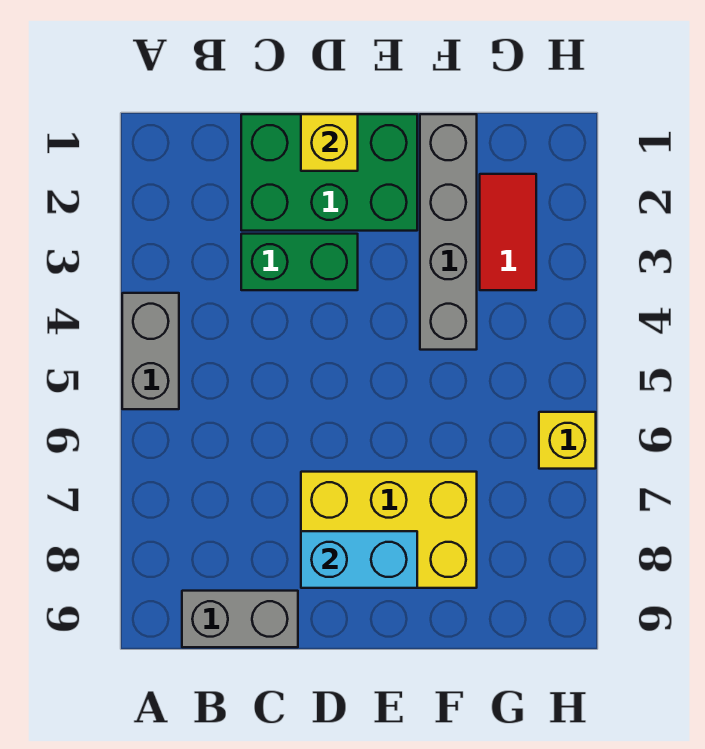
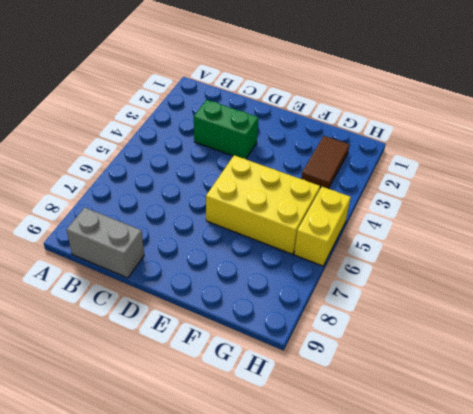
yellow brick E5:G6 level 1 -> yellow brick D7:F8 level 1
brown tile G2:G3 level 1 -> red tile G2:G3 level 1
yellow brick H5:H6 level 1 -> yellow brick H6 level 1
none -> grey brick A4:A5 level 1
none -> green brick C1:E2 level 1

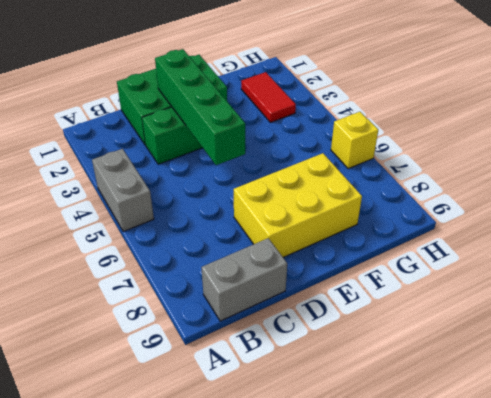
green brick D2:D5 level 2 -> none
none -> grey brick F1:F4 level 1
none -> yellow brick D1 level 2

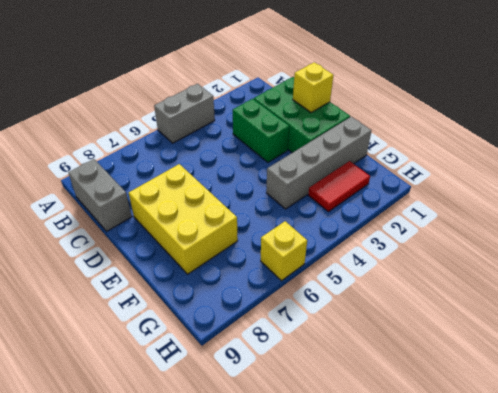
none -> cyan brick D8:E8 level 2

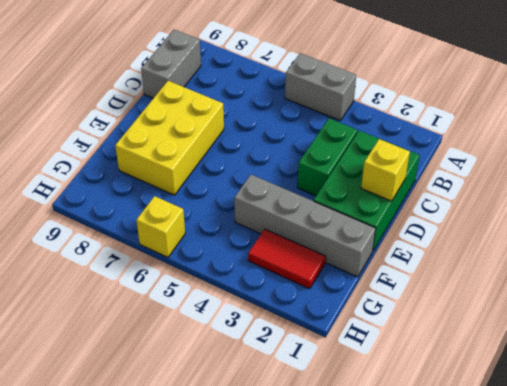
none -> cyan brick D8:E8 level 2

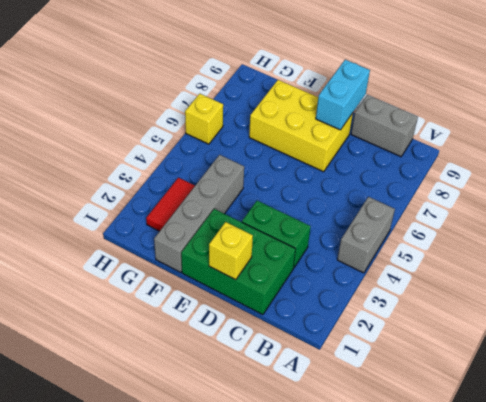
cyan brick D8:D9 level 2 -> cyan brick D8:E8 level 2

